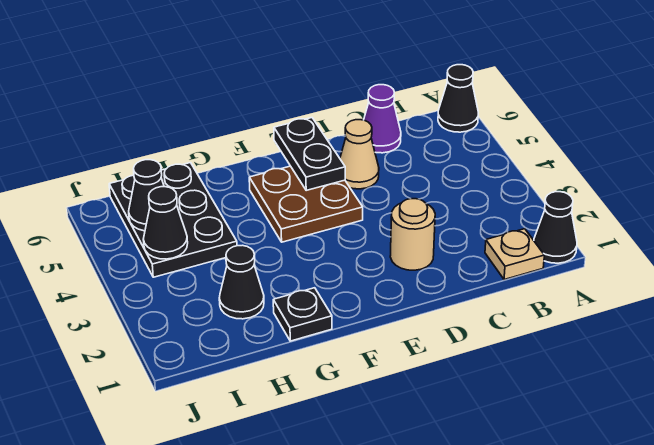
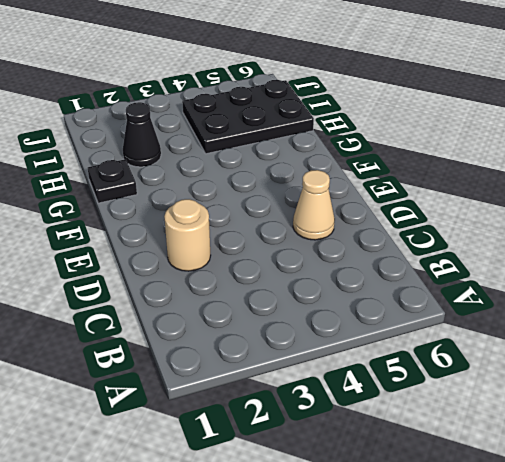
none -> black cone A1 level 1
none -> black cone A6 level 1
none -> tan plate B1 level 1

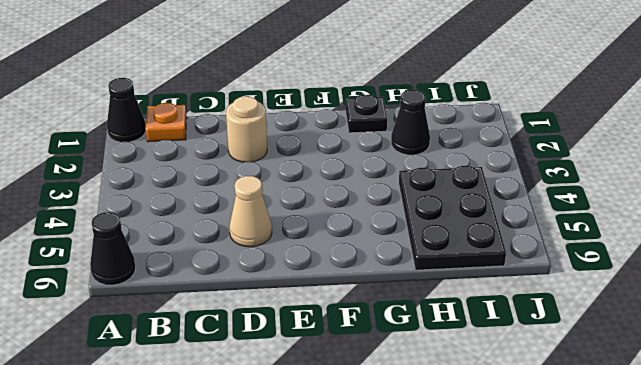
orange plate B1 level 1 -> tan plate B1 level 1
none -> purple cone C6 level 1
none -> brown plate E4:F5 level 1
none -> black plate E5:E6 level 2

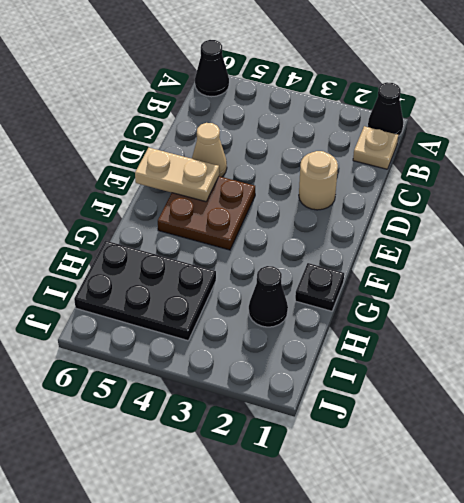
tan plate E5:E6 level 2 -> black plate E5:E6 level 2
none -> purple cone C6 level 1
none -> black cone I4 level 2
none -> black cone I5 level 2

